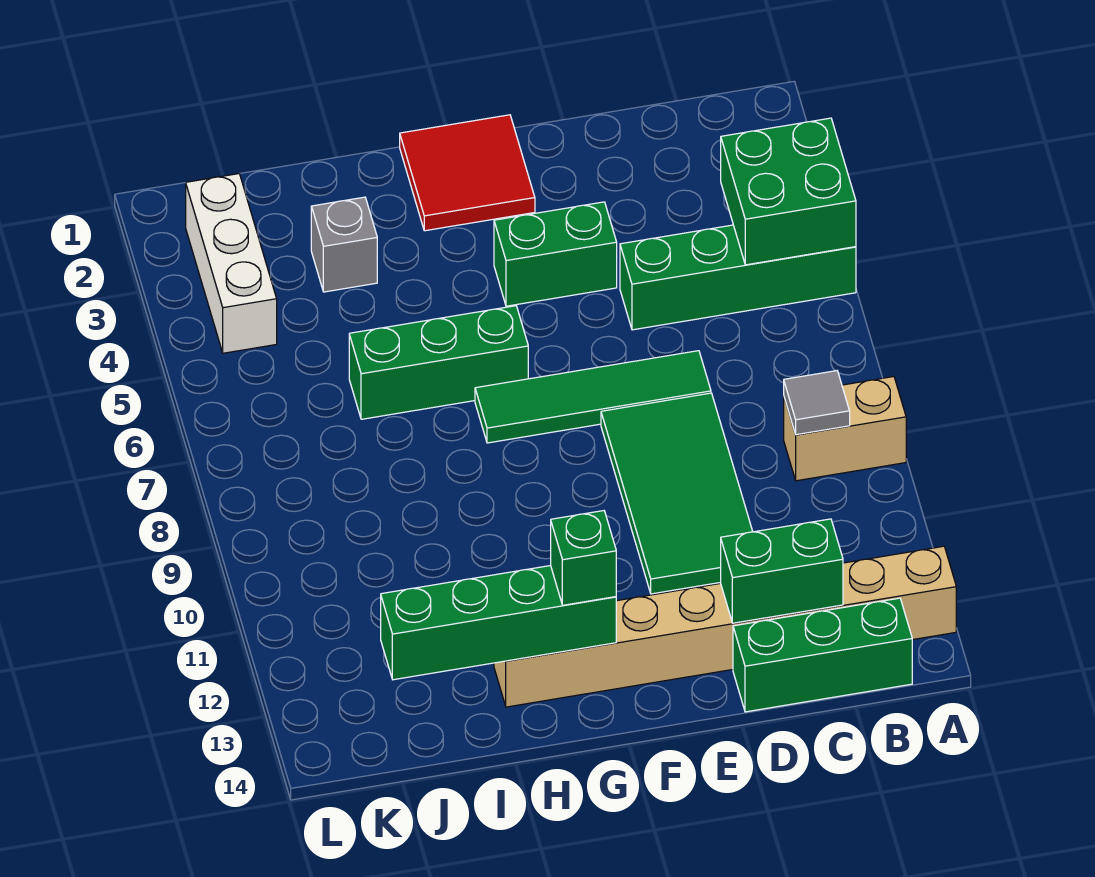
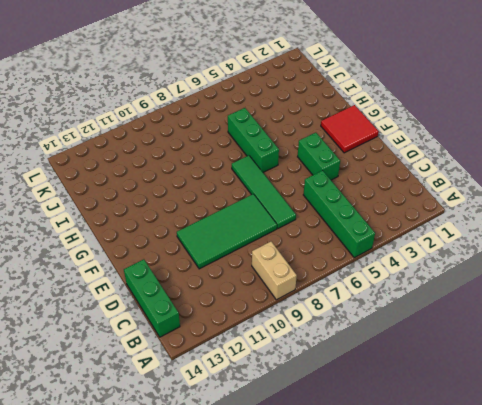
none -> tan brick A13:H13 level 1
none -> grey brick I3 level 1
none -> white brick K2:K4 level 1

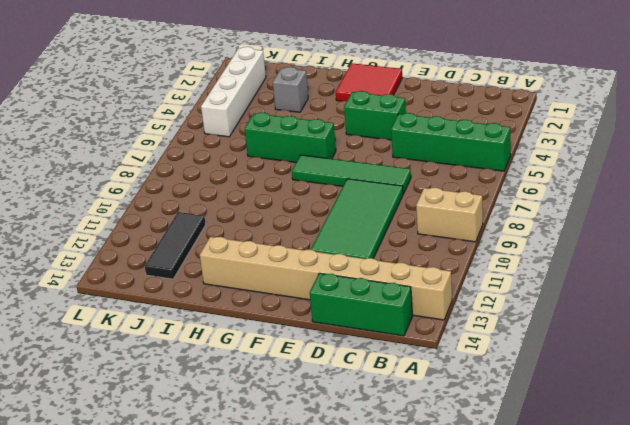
black tile J11:J13 level 1 -> none
white brick K2:K5 level 1 -> white brick K2:K4 level 1
none -> green brick A4:B5 level 2
none -> grey tile B9 level 2
none -> green brick C13:D13 level 2

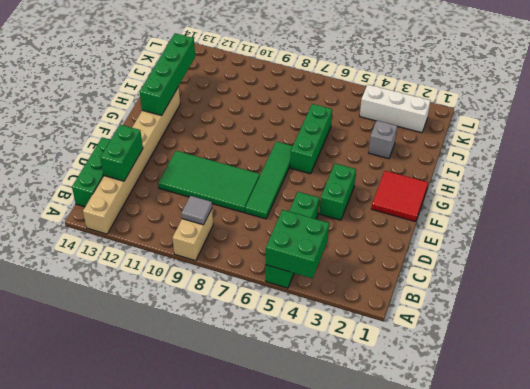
none -> green brick G13 level 3

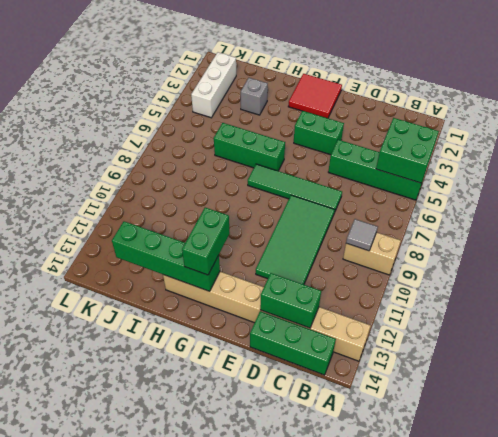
green brick G12:G13 level 3 -> green brick G13 level 3

